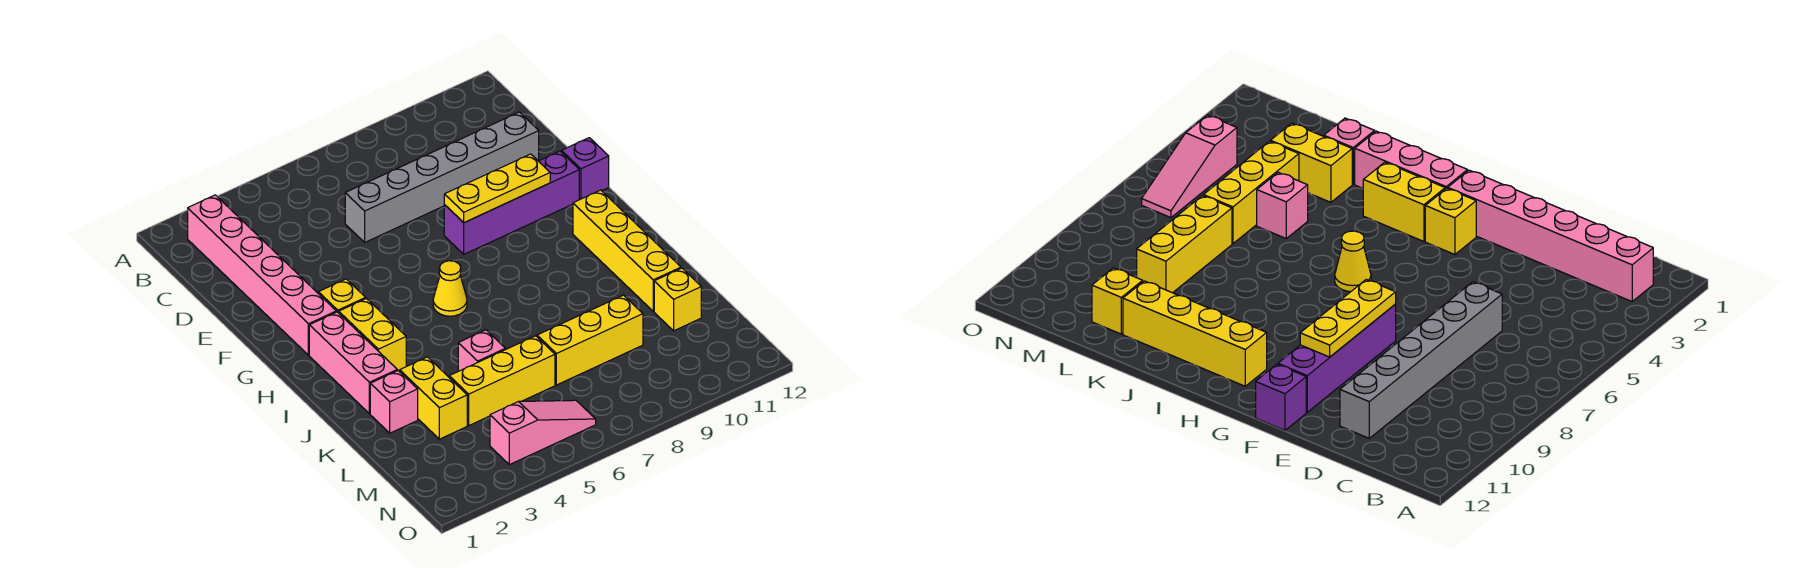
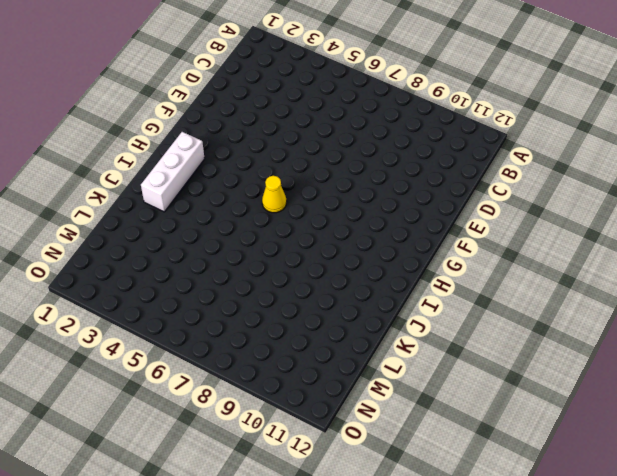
white brick H2:J2 level 1 -> pink brick H2:J2 level 1
none -> pink brick B2:G2 level 1
none -> grey brick D6:D11 level 1
none -> purple brick F8:F11 level 1

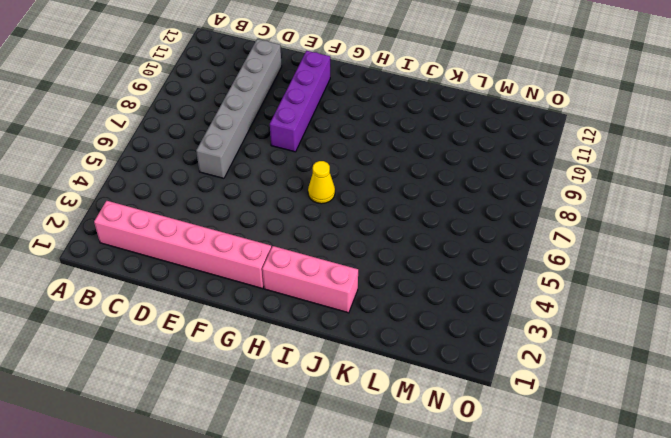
none -> purple brick F12 level 1
none -> yellow brick G3 level 1
none -> yellow brick H3:I3 level 1

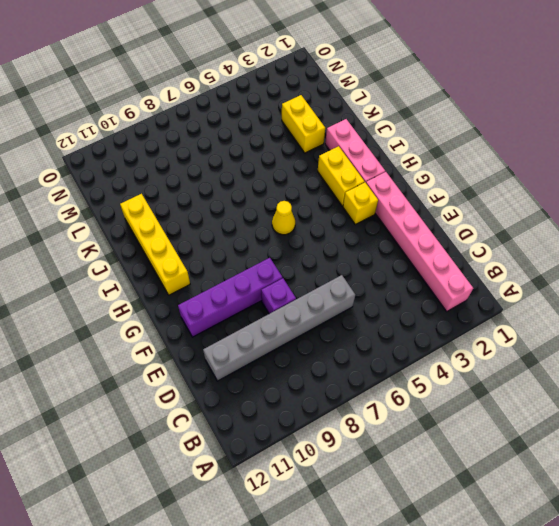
purple brick E8 level 1 -> purple brick F12 level 1
none -> pink brick K2 level 1
none -> pink brick K5 level 1
none -> yellow brick L4:L6 level 1

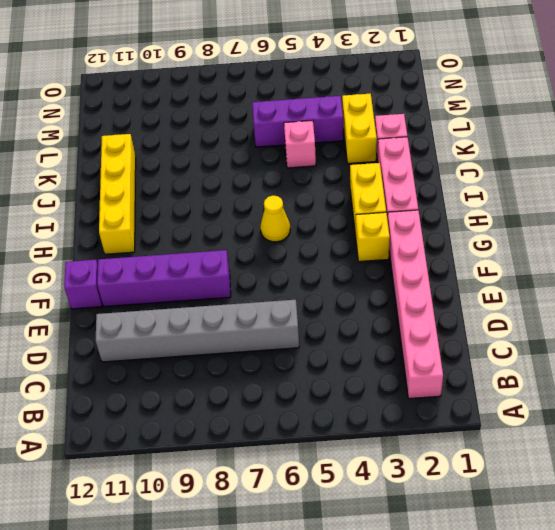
purple brick L4:L6 level 1 -> yellow brick L4:L6 level 1
none -> yellow brick L7:L9 level 1
none -> yellow brick L11 level 1
none -> pink slope N4:N6 level 1 top 4

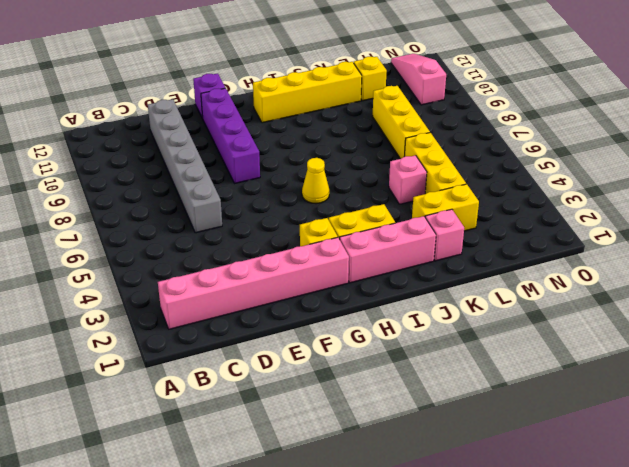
pink slope N10:N12 level 1 top 10 -> pink slope N4:N6 level 1 top 4
none -> yellow plate F8:F10 level 2

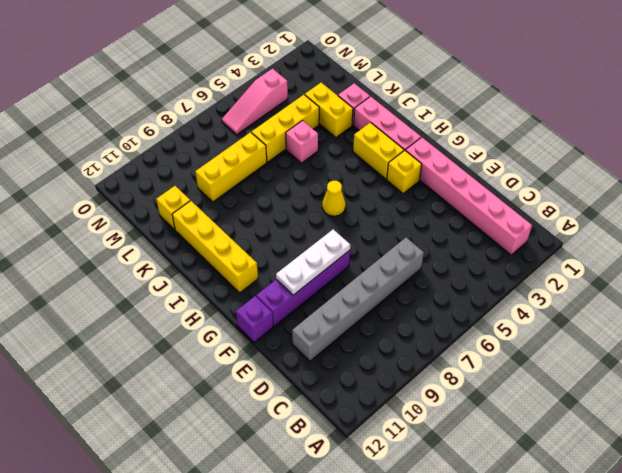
white plate F8:F10 level 2 -> yellow plate F8:F10 level 2

